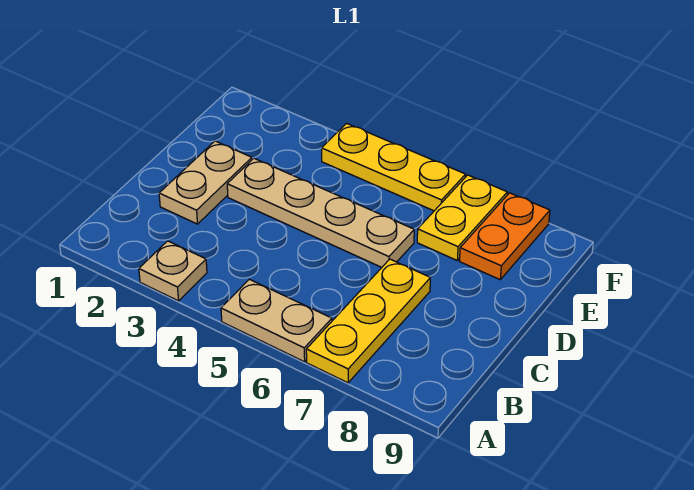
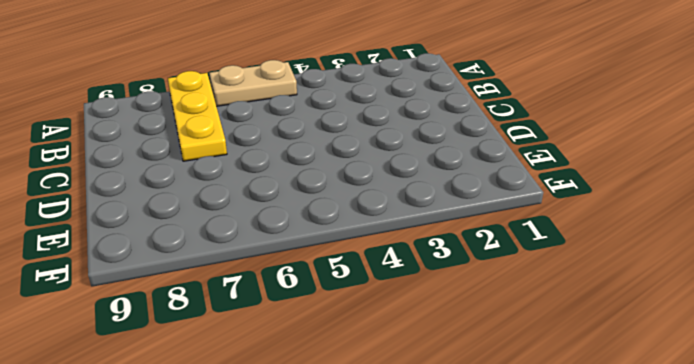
none -> tan plate A3 level 1
none -> tan plate C2:D2 level 1

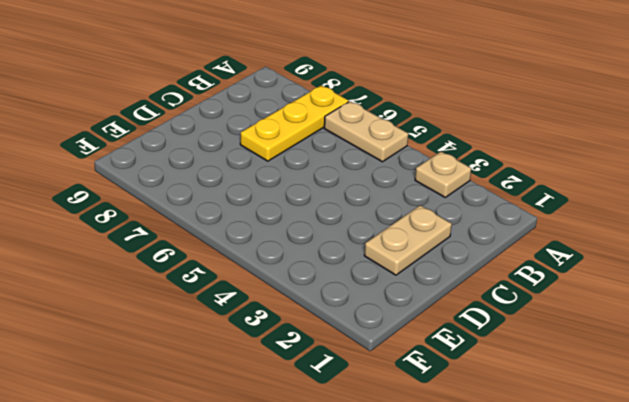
none -> tan plate D3:D6 level 1
none -> yellow plate E7:F7 level 1

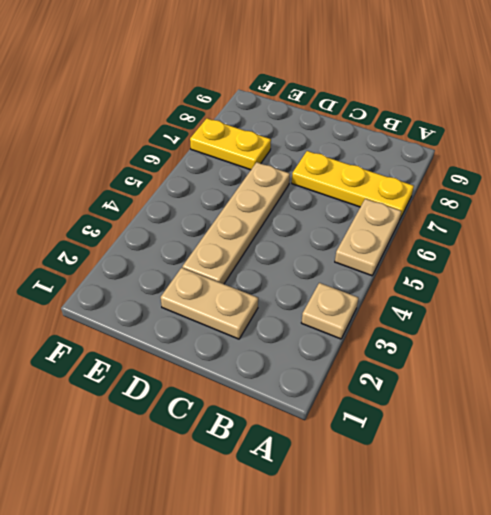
none -> orange plate E8:F8 level 1
none -> yellow plate F4:F6 level 1

